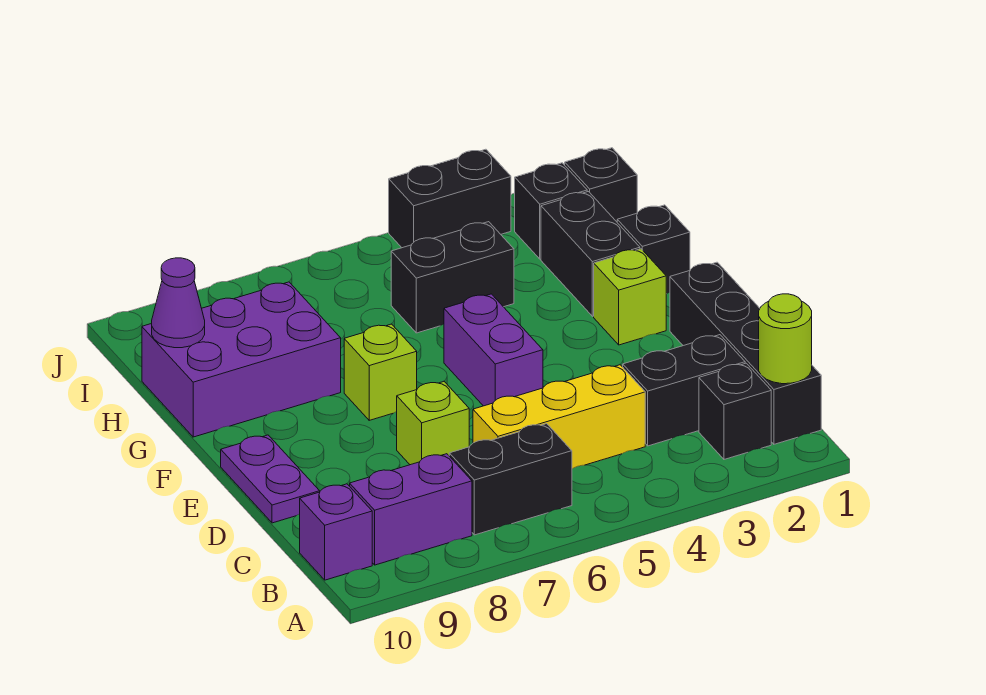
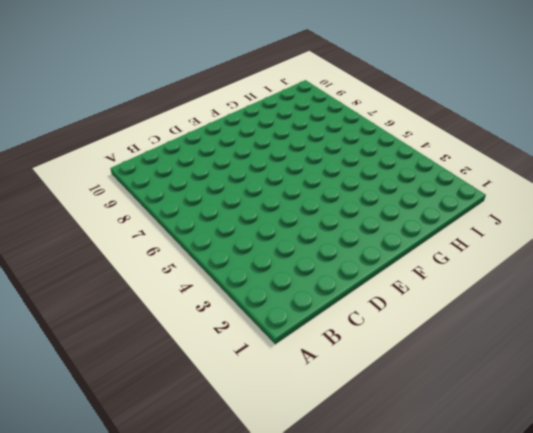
none -> black brick B1:E1 level 1
none -> black brick B2 level 1
none -> black brick B6:B7 level 1

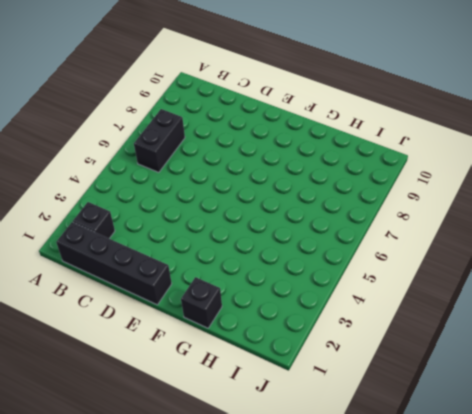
none -> purple brick B8:B9 level 1
none -> purple brick B10 level 1
none -> black brick C2:C3 level 1

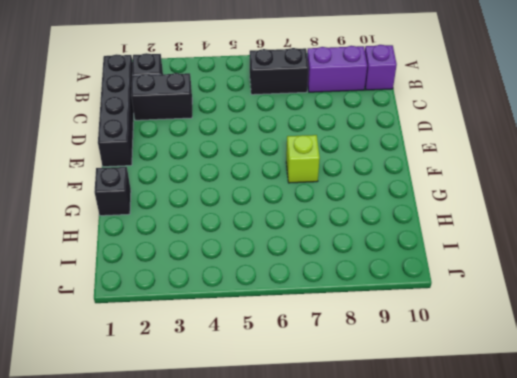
none -> yellow brick C4:C6 level 1
none -> lime brick D7 level 1
none -> purple plate D10:E10 level 1

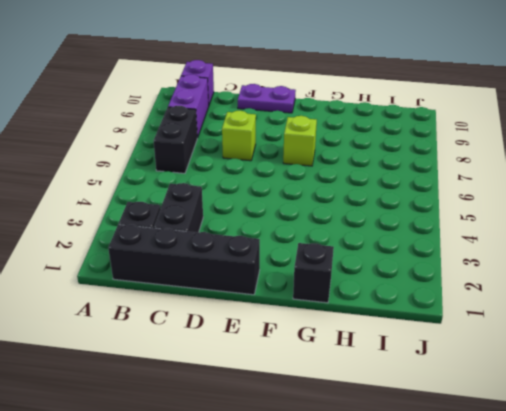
none -> yellow brick C4:C6 level 1
none -> purple brick E5:F5 level 1
none -> lime brick F2 level 1

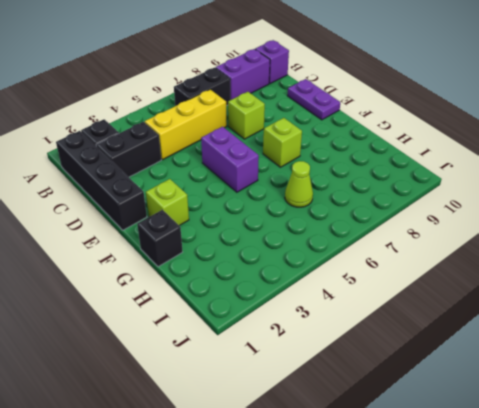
lime cone H6 level 1 -> none
none -> black brick G2:H2 level 1
none -> purple brick G8:H10 level 1
none -> black brick H4:H5 level 1

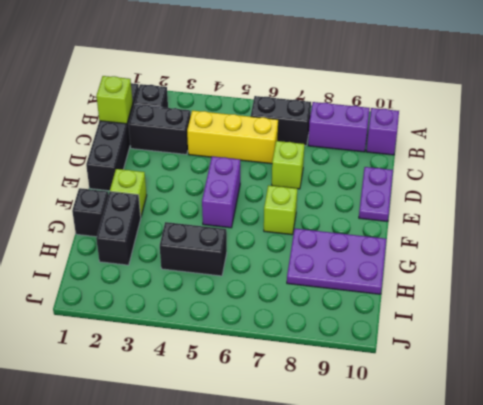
lime brick C1 level 2 -> none
purple plate G8:H10 level 1 -> purple brick G8:H10 level 1
none -> black brick I1 level 1
none -> black brick I2 level 1
none -> black brick J3:J4 level 1

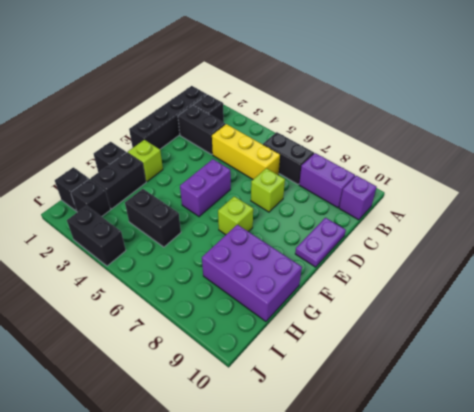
none -> lime round brick B1 level 2
none -> purple cone H10 level 2

